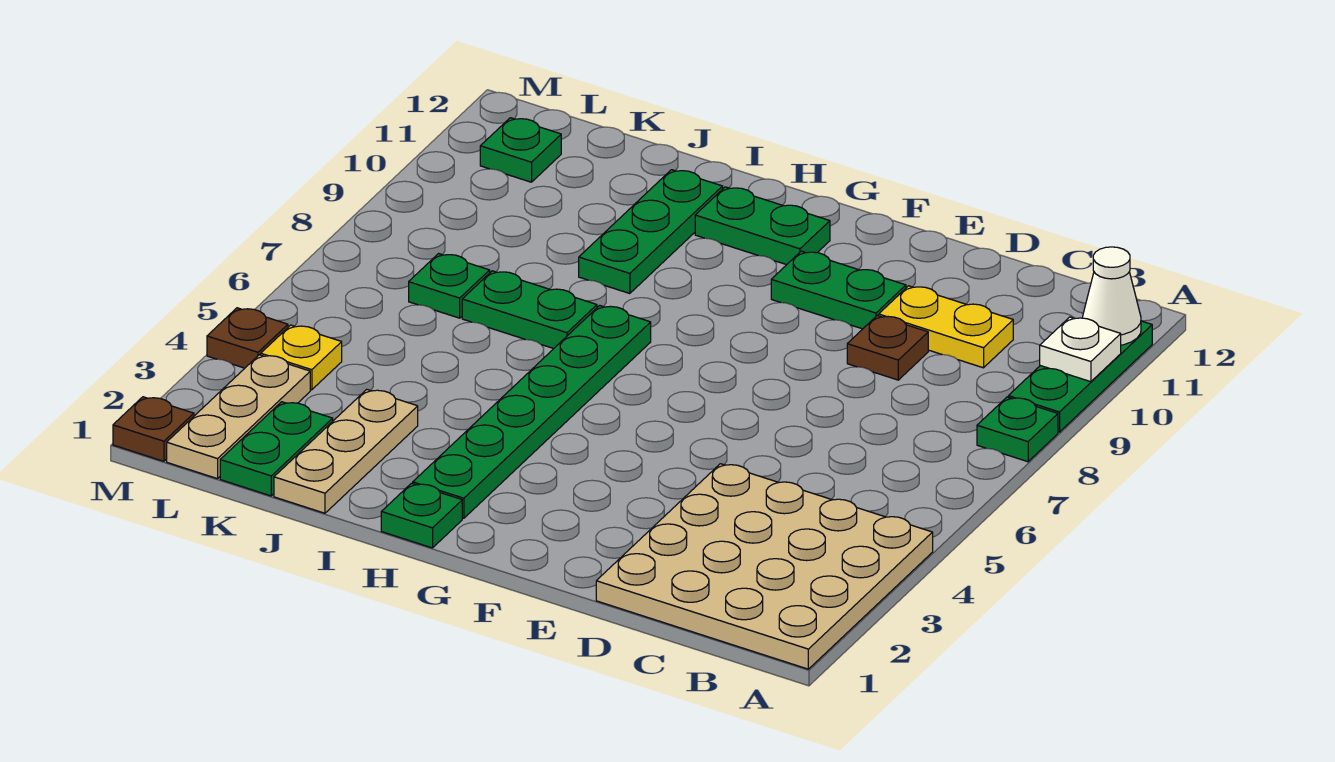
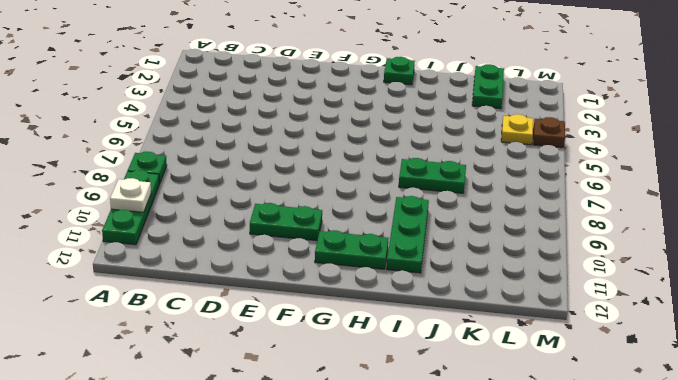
none -> tan plate A1:D4 level 1
none -> yellow plate C10:D10 level 1
none -> brown plate D9 level 1

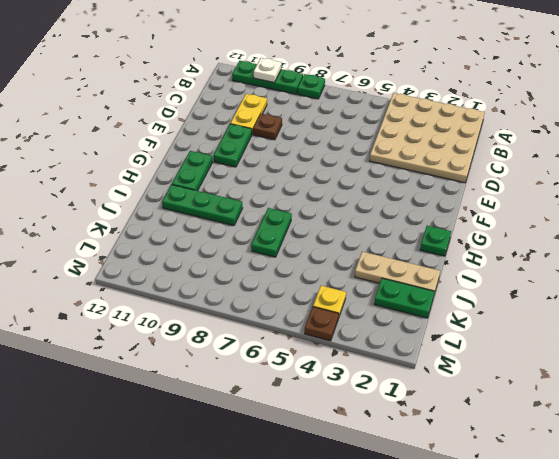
none -> green plate H2:H7 level 1
none -> green plate K7 level 1
none -> tan plate L1:L3 level 1

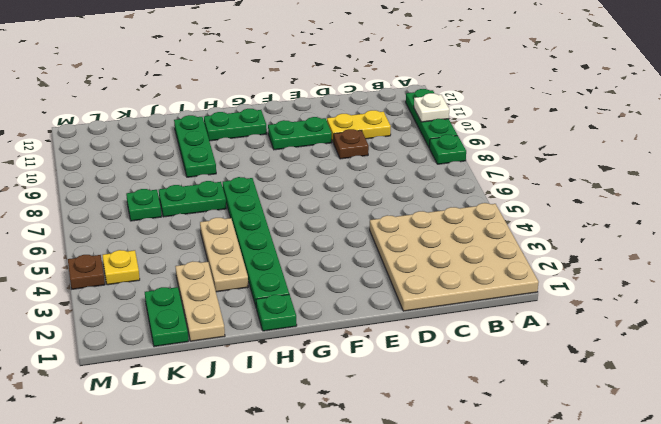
tan plate I3:I5 level 1 -> tan plate L1:L3 level 1
none -> green plate L11 level 1
none -> brown plate M1 level 1
none -> white cone A11 level 2

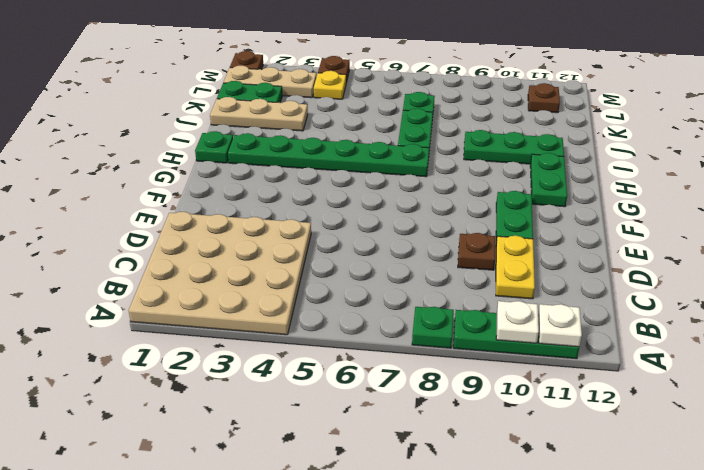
white plate A11 level 2 -> white cone A11 level 2
brown plate L11 level 1 -> green plate L11 level 1

